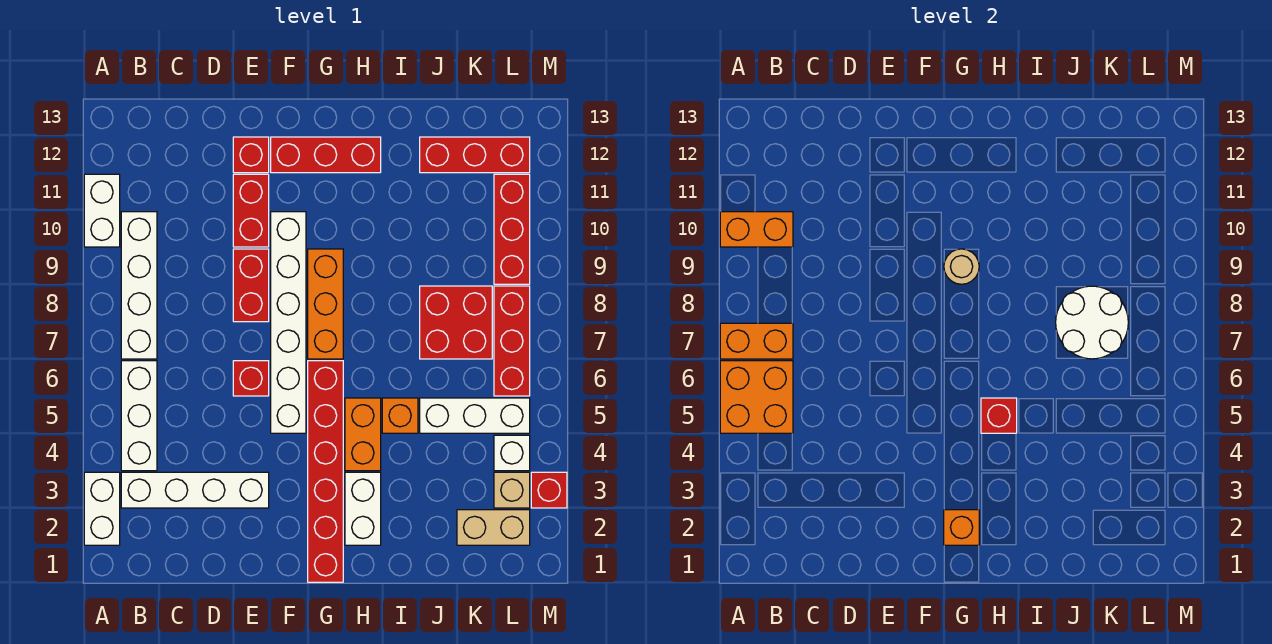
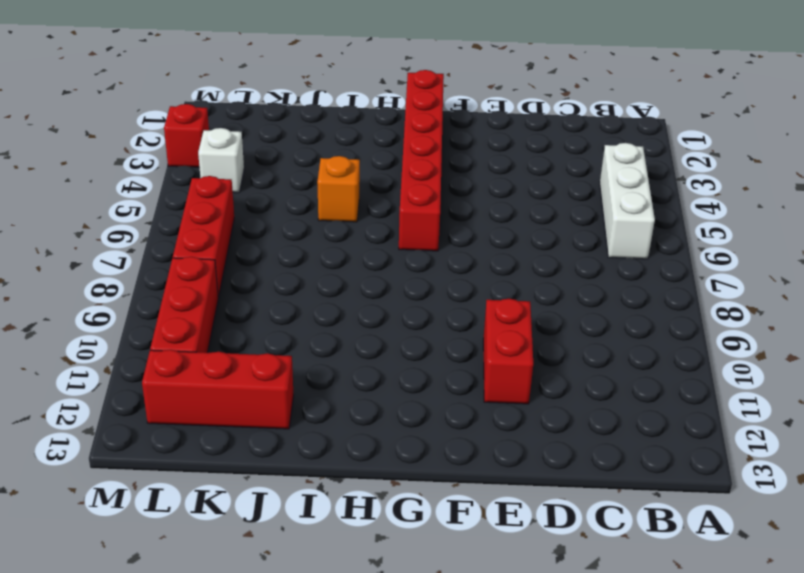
none -> white brick A2:A3 level 1
none -> white brick A10:A11 level 1
none -> white brick B3:E3 level 1
none -> white brick B7:B10 level 1

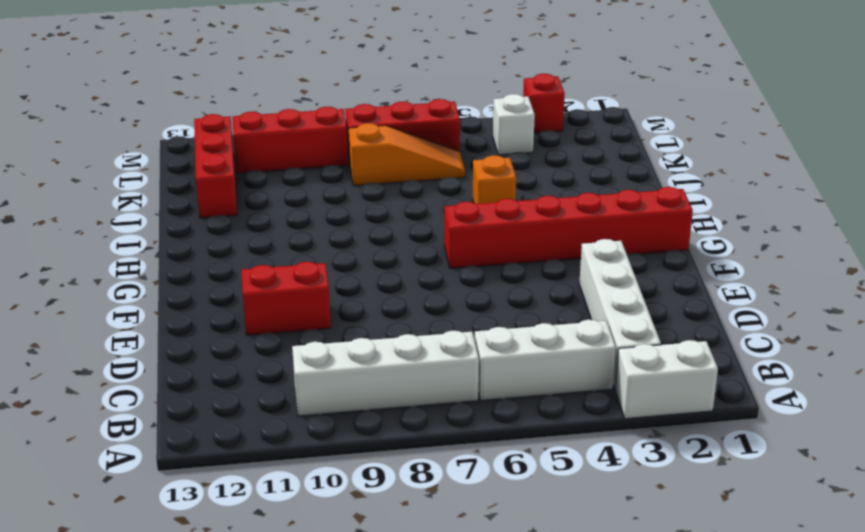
orange slope K6:K8 level 1 top 8 -> red brick J7:K8 level 1
none -> white brick A10:A11 level 1
none -> red brick E6 level 1
none -> red brick E8:E9 level 1
none -> red brick E12 level 1

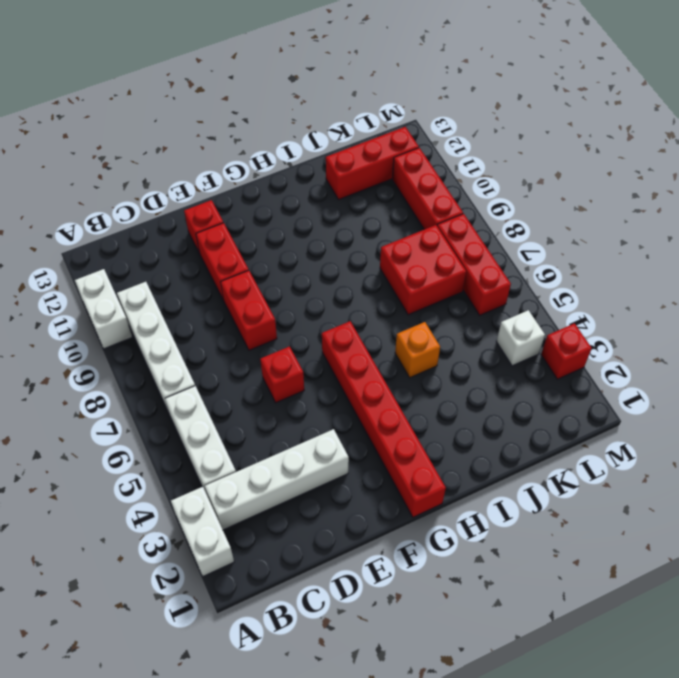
none -> white brick F5:F10 level 1
none -> red brick F12:H12 level 1
none -> orange brick G7:G9 level 1
none -> white brick H2:H3 level 1

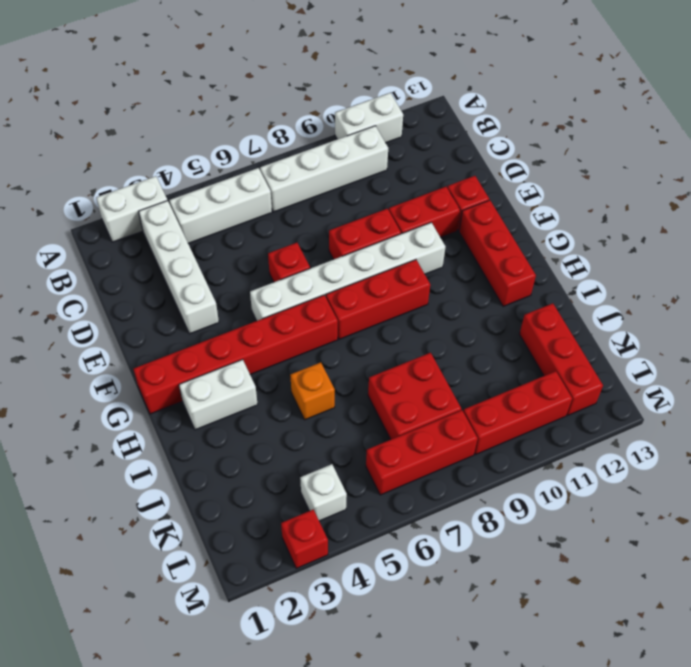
red brick G7:G9 level 1 -> orange brick G7:G9 level 1
none -> orange brick H4:H5 level 1
none -> white brick J5:L5 level 1
none -> tan brick K2:L2 level 1
none -> tan brick L3 level 1

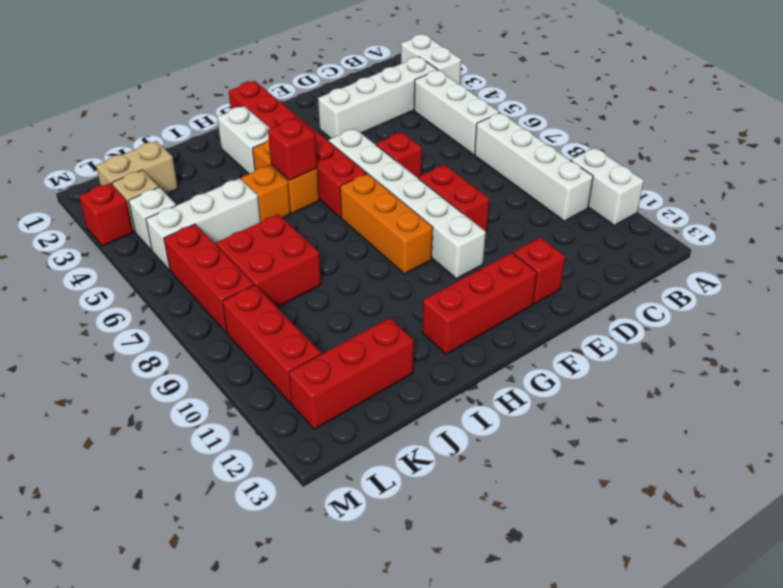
none -> red brick E10:E11 level 1
none -> orange brick A5:B6 level 2
none -> orange brick A7:B7 level 2
none -> orange brick A10:B10 level 2

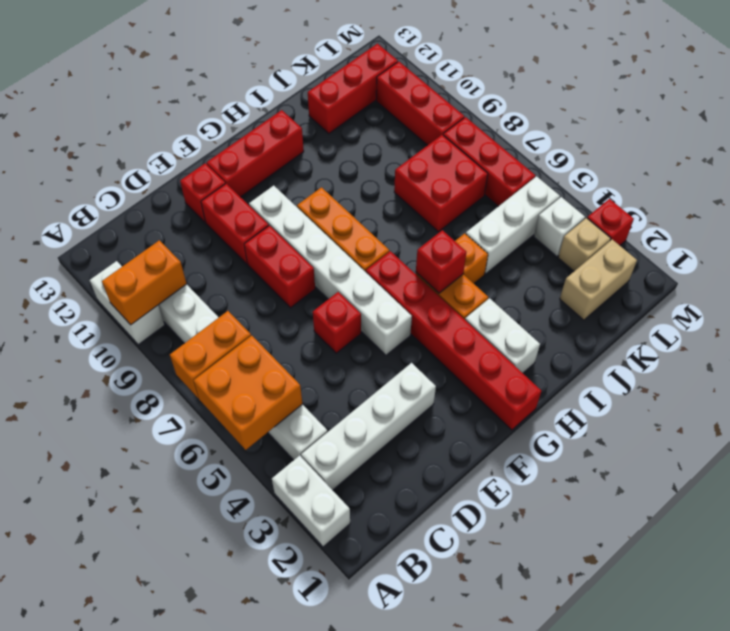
none -> orange brick G2 level 2
none -> tan round brick G9 level 2
none -> white round brick J7:K8 level 2

